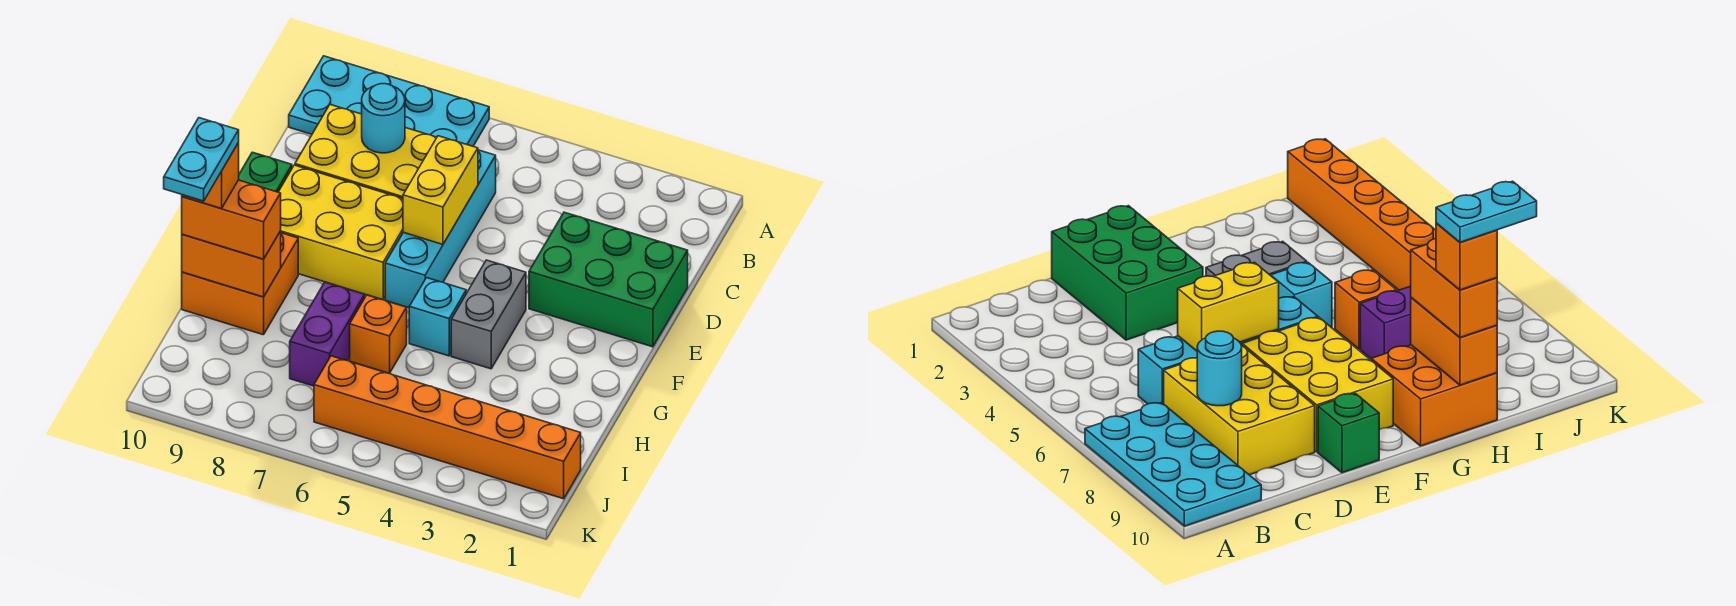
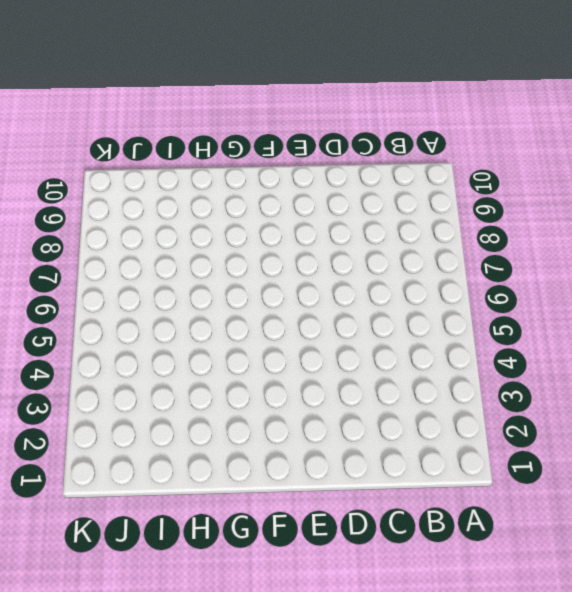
none -> cyan plate A7:B10 level 1
none -> cyan brick C6:F6 level 1
none -> yellow brick C7:D9 level 1

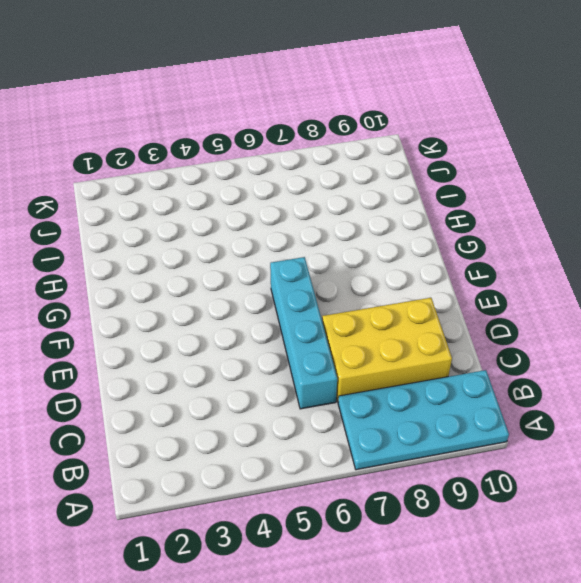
none -> green brick D1:E3 level 1
none -> yellow brick E7:F9 level 1
none -> green brick E10 level 1

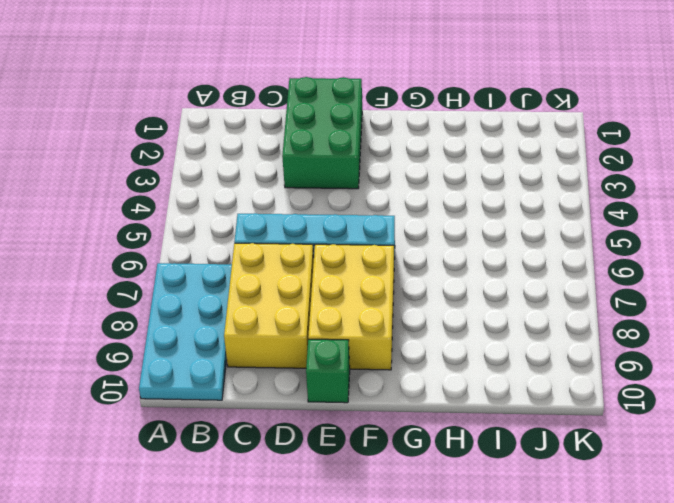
none -> grey brick F4:G4 level 1
none -> cyan brick G5 level 1
none -> orange brick G9:H10 level 1

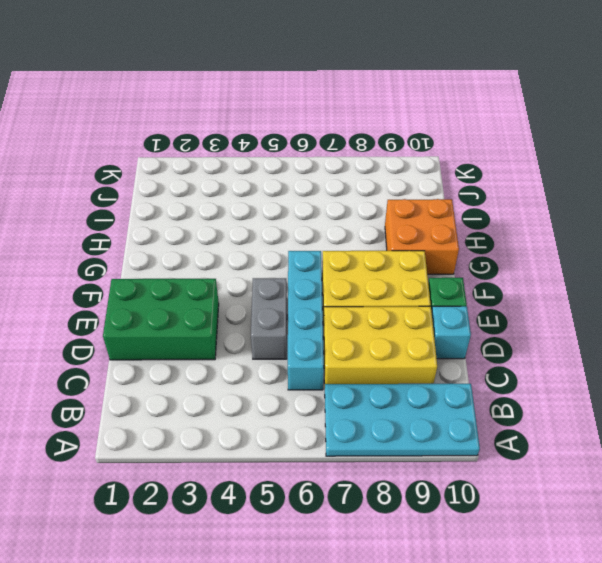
grey brick D5:E5 level 1 -> grey brick F4:G4 level 1
cyan brick D10 level 1 -> cyan brick G5 level 1
none -> orange brick H6 level 1
none -> purple brick H7:I7 level 1
none -> orange brick J1:J6 level 1

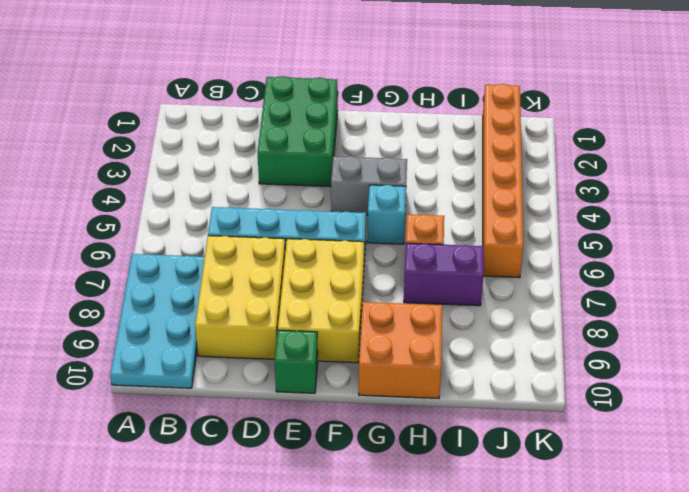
none -> cyan round brick C8 level 2
none -> yellow brick D6:E6 level 2
none -> orange brick H9:H10 level 2

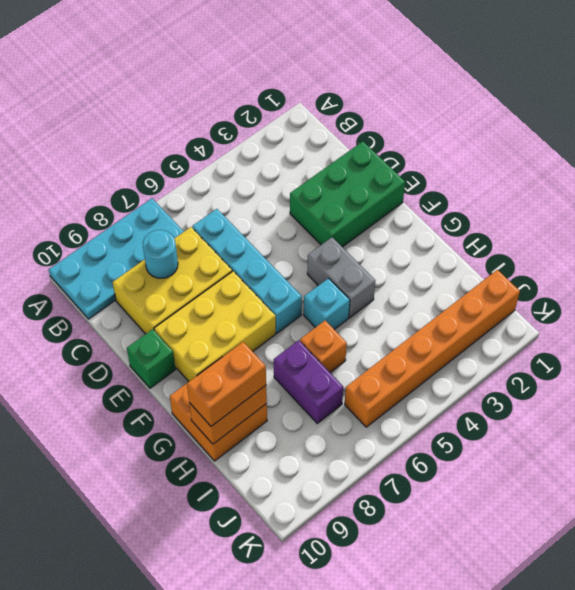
none -> yellow brick D6:E6 level 2
none -> orange brick H10 level 4
none -> cyan plate H10:I10 level 5

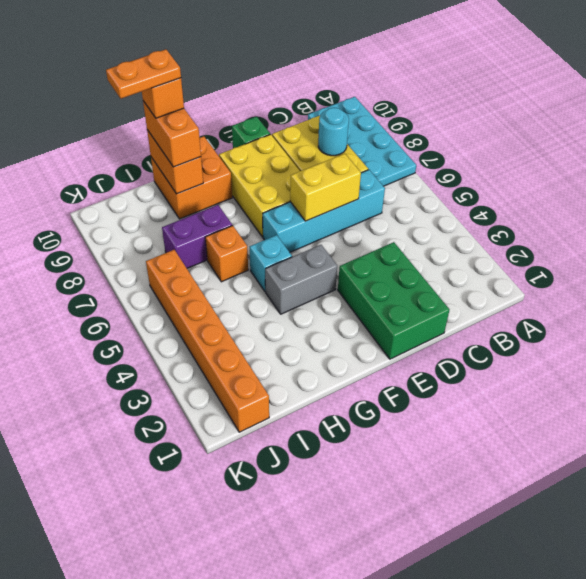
orange plate H10:I10 level 5 -> cyan plate H10:I10 level 5

